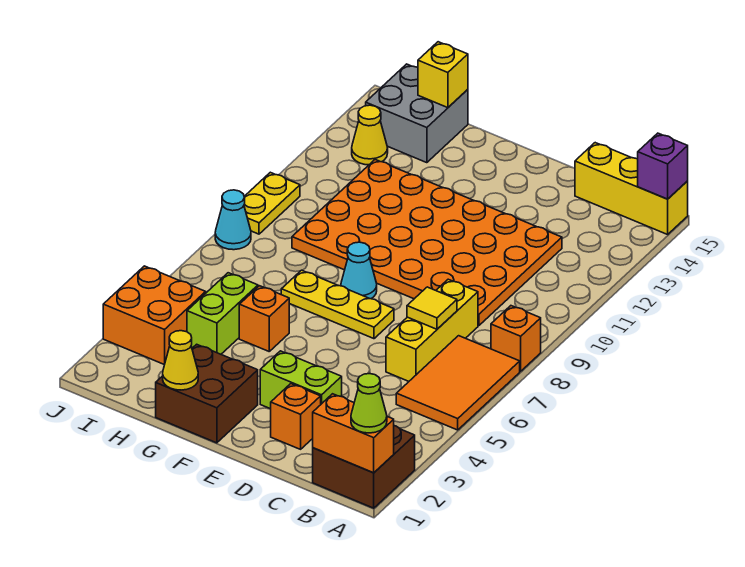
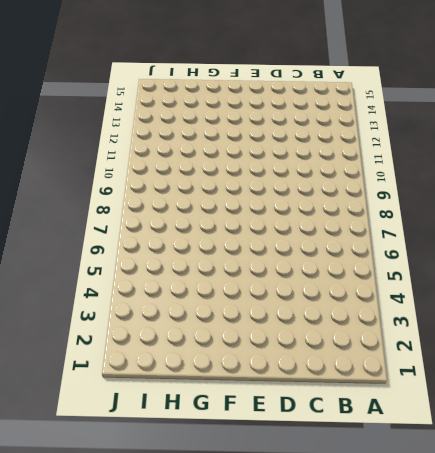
none -> brown brick A1:B2 level 1
none -> orange tile A5:B7 level 1
none -> orange brick A8 level 1

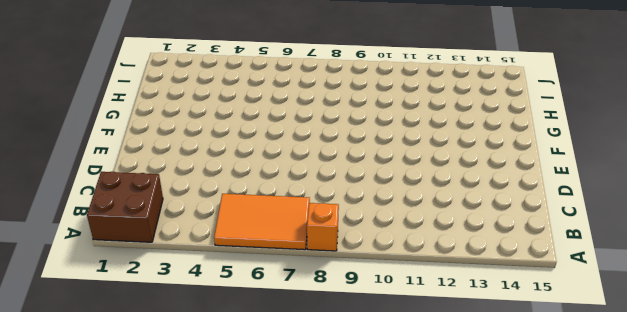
none -> yellow brick A15:C15 level 1
none -> yellow brick C6:C8 level 1
none -> orange plate C9:H12 level 1

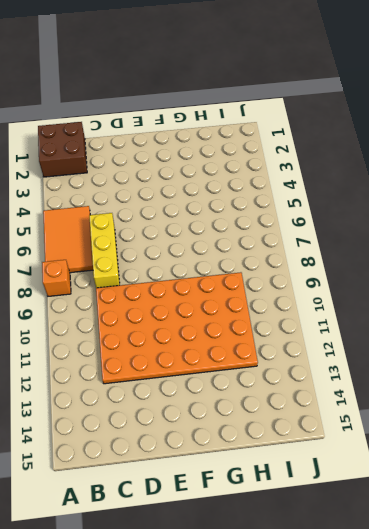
none -> yellow brick A15:C15 level 1
none -> orange brick D2 level 1
none -> lime brick D3:E3 level 1

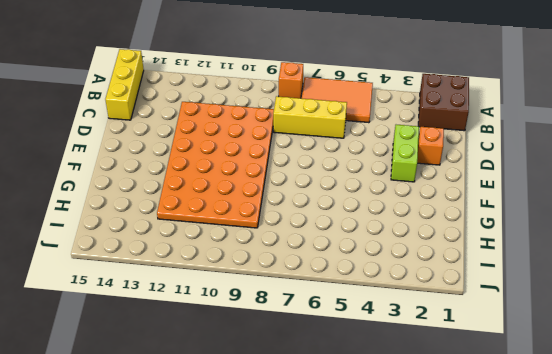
none -> yellow plate E7:G7 level 1
none -> brown brick F1:G2 level 1
none -> cyan cone F8 level 1

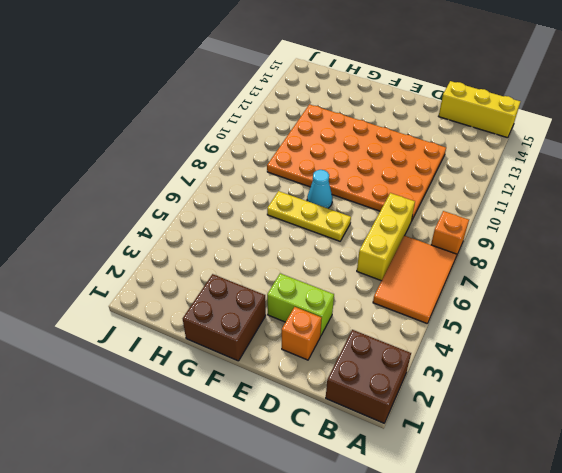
none -> orange brick G5 level 1
none -> lime brick H4:H5 level 1
none -> grey brick H14:I15 level 1

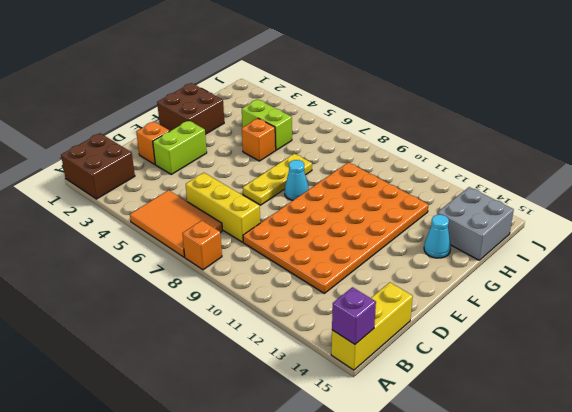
cyan cone G14 level 1 -> cyan cone J8 level 1
none -> orange brick I3:J4 level 1
none -> yellow cone I13 level 1
none -> yellow plate J9:J10 level 1

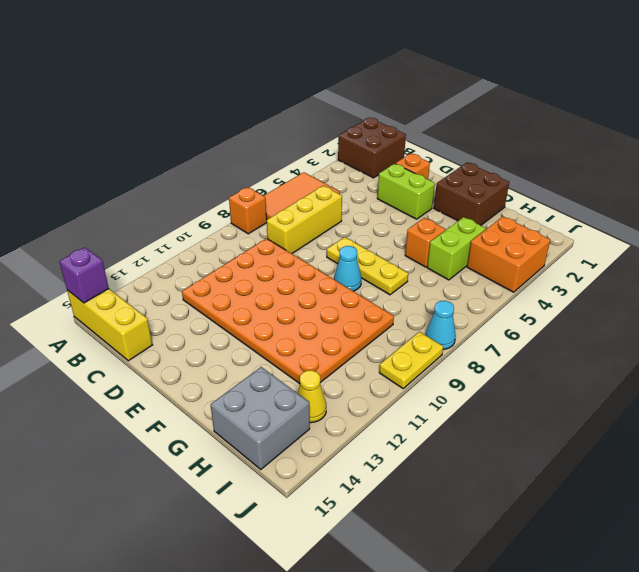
none -> orange brick A1:B1 level 2
none -> yellow tile C7 level 2
none -> yellow cone G1 level 2

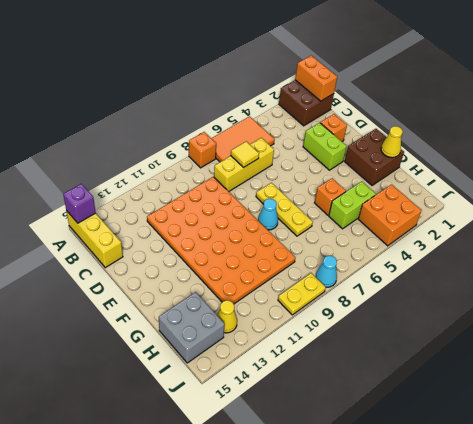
none -> yellow brick H15 level 2
none -> lime cone A1 level 3

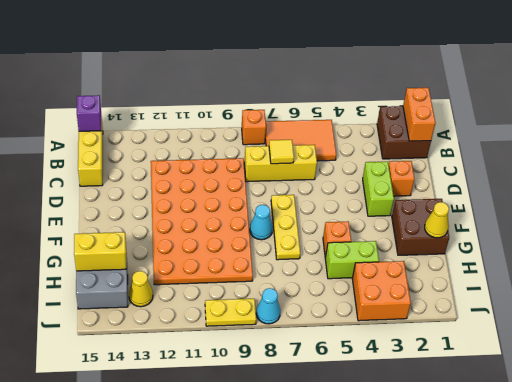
yellow brick H14:H15 level 2 -> yellow brick H15 level 2
none -> lime cone A1 level 3

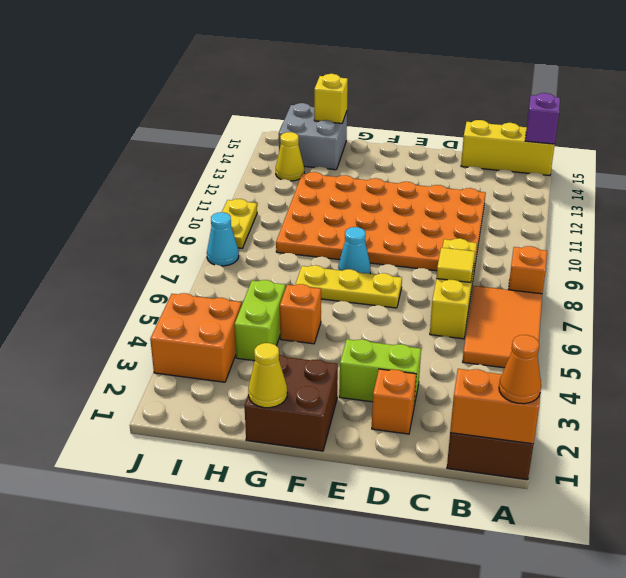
orange cone A1 level 3 -> lime cone A1 level 3

